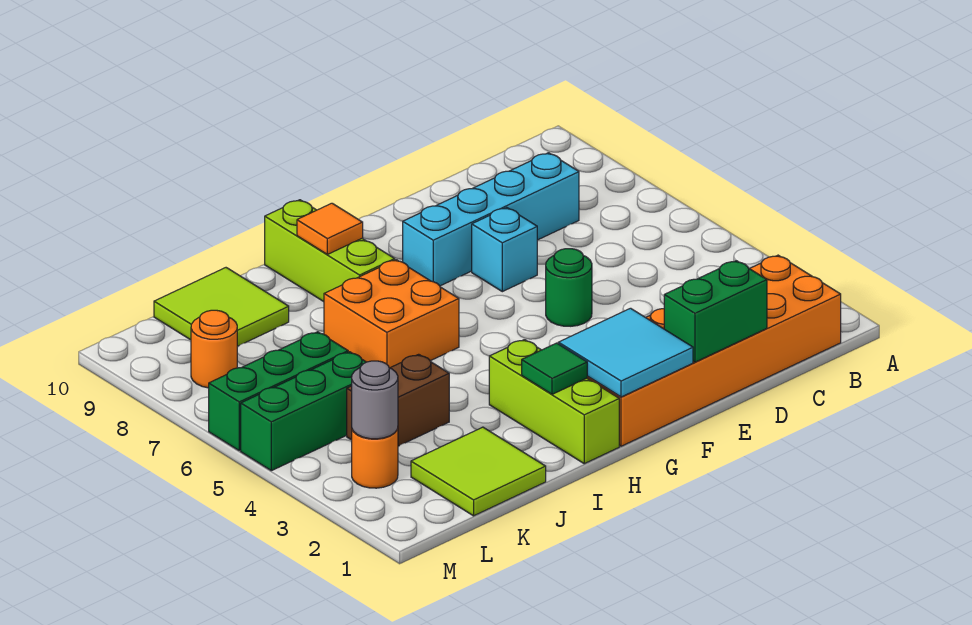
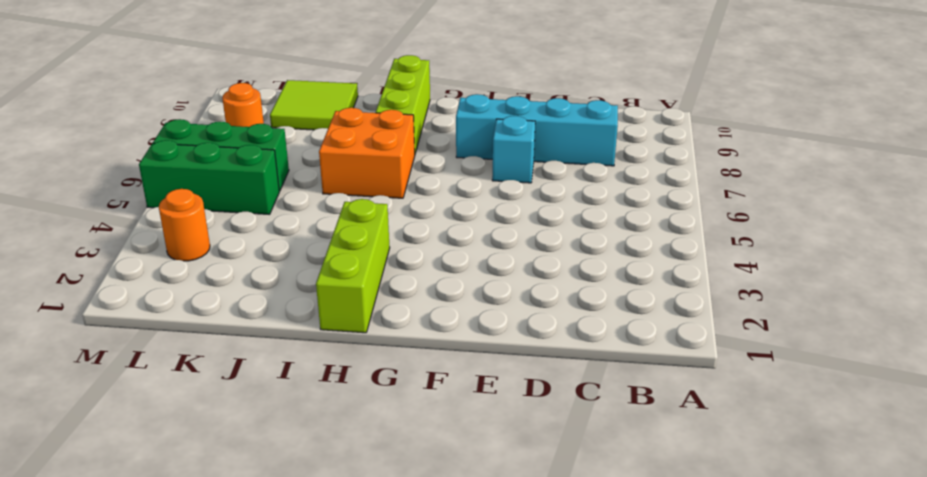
none -> orange brick B1:G2 level 1
none -> green round brick E5 level 1
none -> lime tile J1:K2 level 1

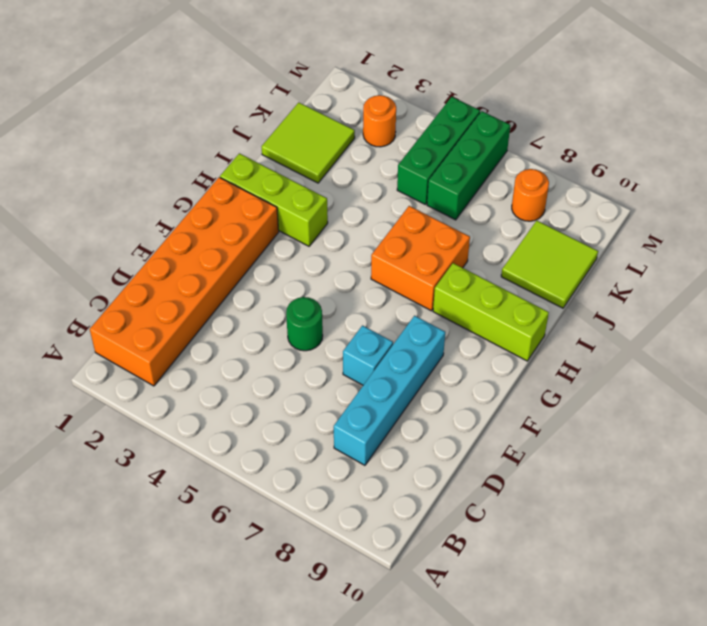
none -> brown brick J4:K4 level 1
none -> green brick D1:E1 level 2
none -> cyan tile F1:G2 level 2

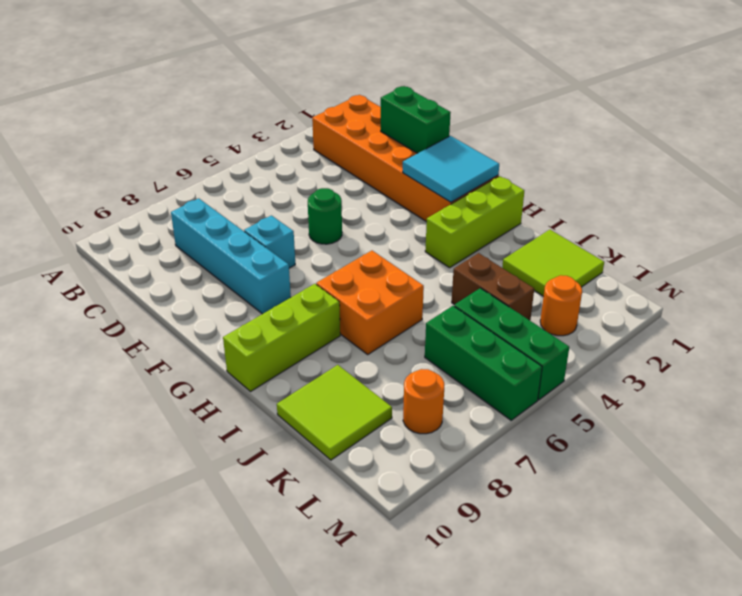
none -> green tile H2 level 2
none -> orange tile H9 level 2
none -> grey round brick L3 level 2

